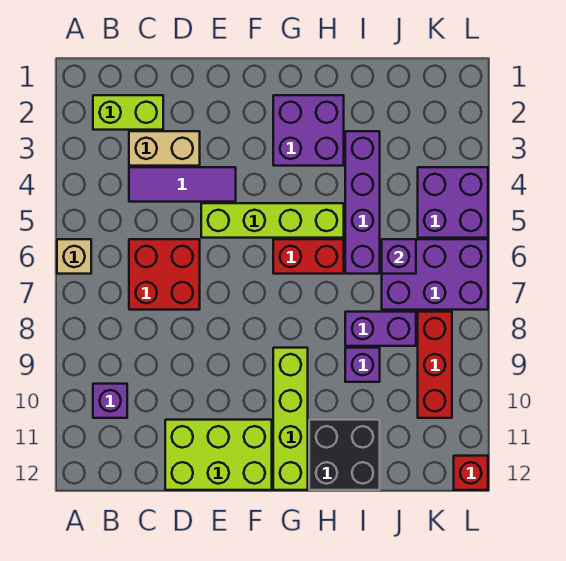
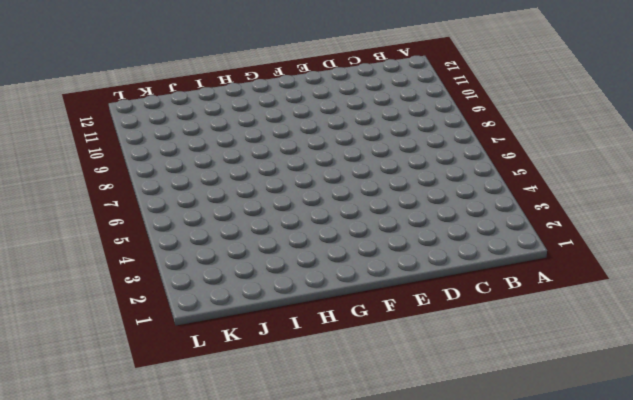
none -> tan brick A6 level 1
none -> lime brick B2:C2 level 1
none -> purple brick B10 level 1

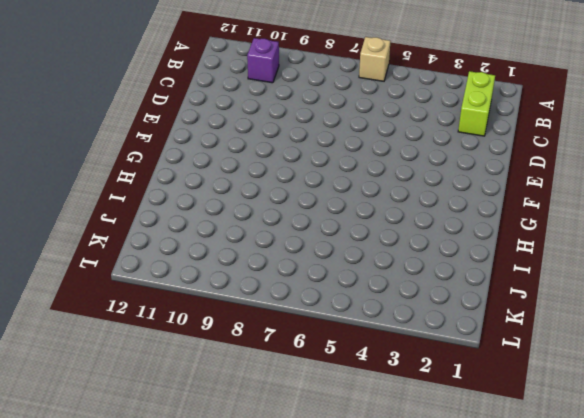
none -> tan brick C3:D3 level 1
none -> purple tile C4:E4 level 1
none -> red brick C6:D7 level 1

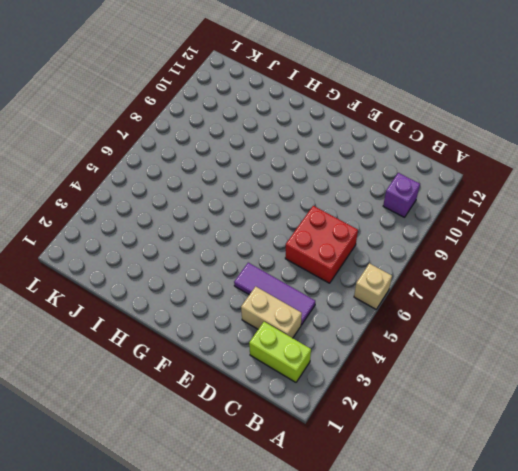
none -> lime brick D11:F12 level 1
none -> lime brick E5:H5 level 1
none -> purple brick G2:H3 level 1

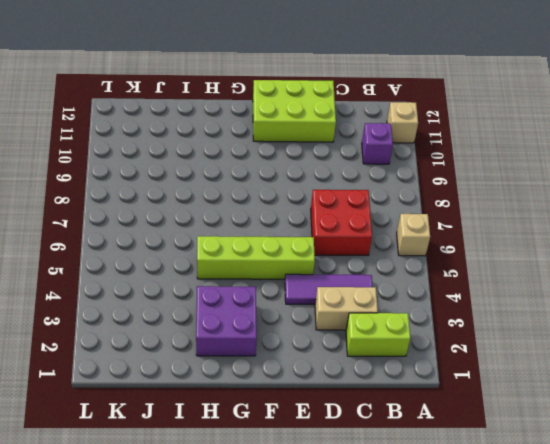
tan brick A11 level 1 -> none
none -> red brick G6:H6 level 1
none -> lime brick G9:G12 level 1
none -> black brick H11:I12 level 1

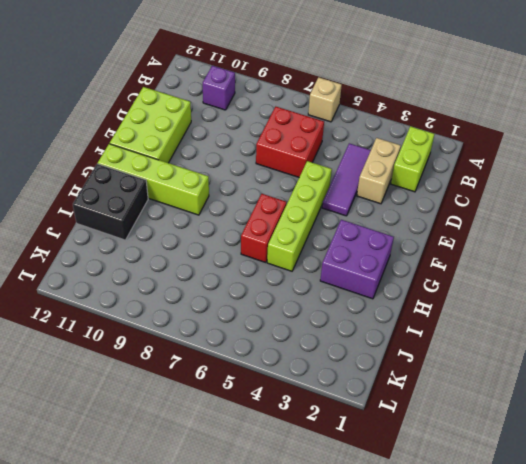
none -> purple brick I3:I6 level 1
none -> purple brick I8:J8 level 1
none -> purple brick I9 level 1

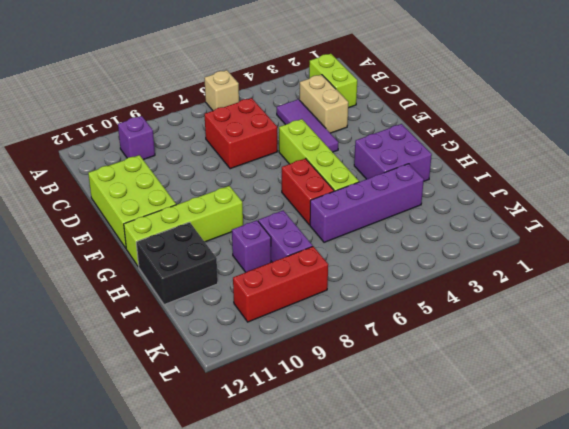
none -> purple brick J6:L7 level 1
none -> purple brick K4:L5 level 1
none -> red brick L12 level 1

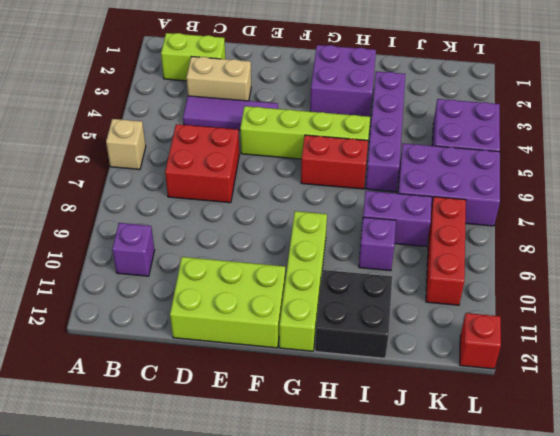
none -> purple brick J6 level 2

